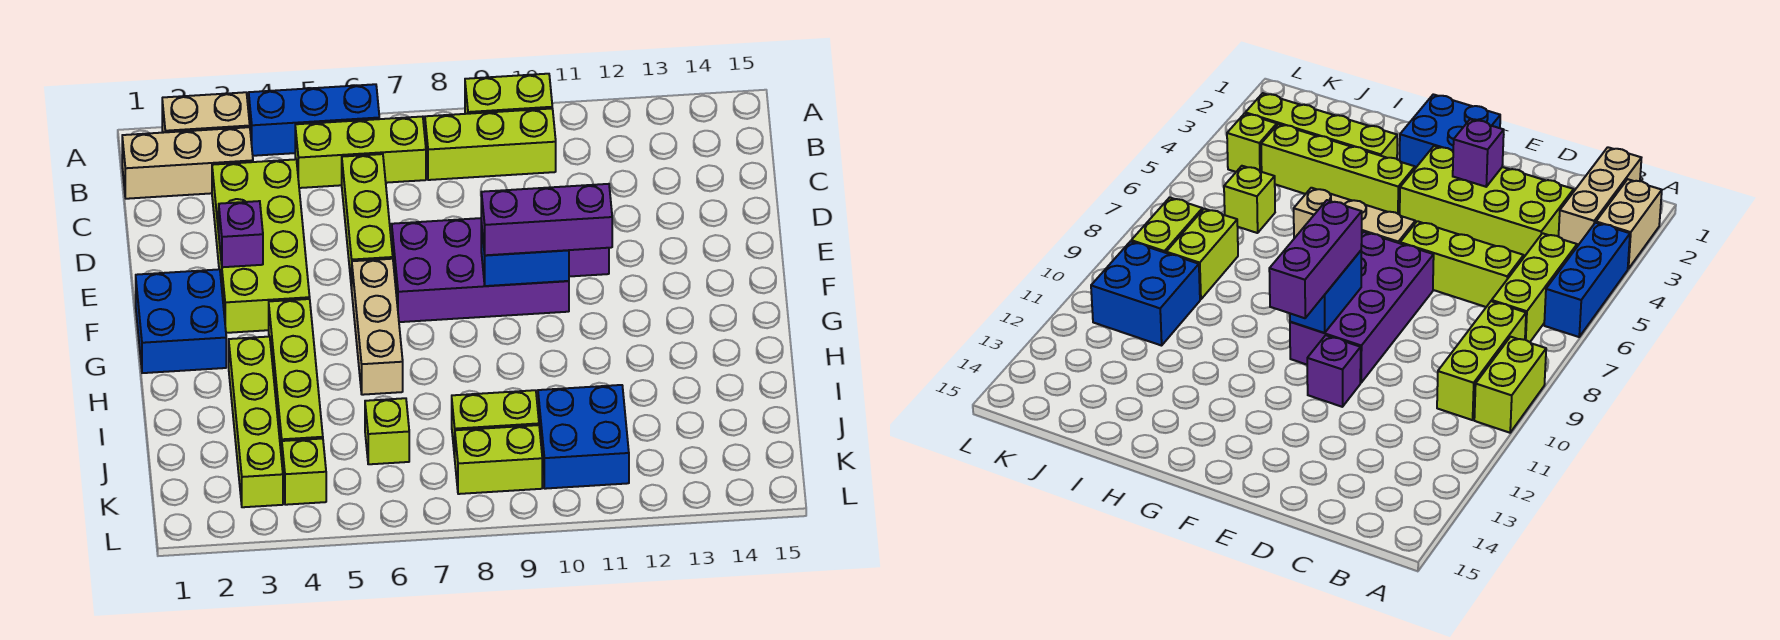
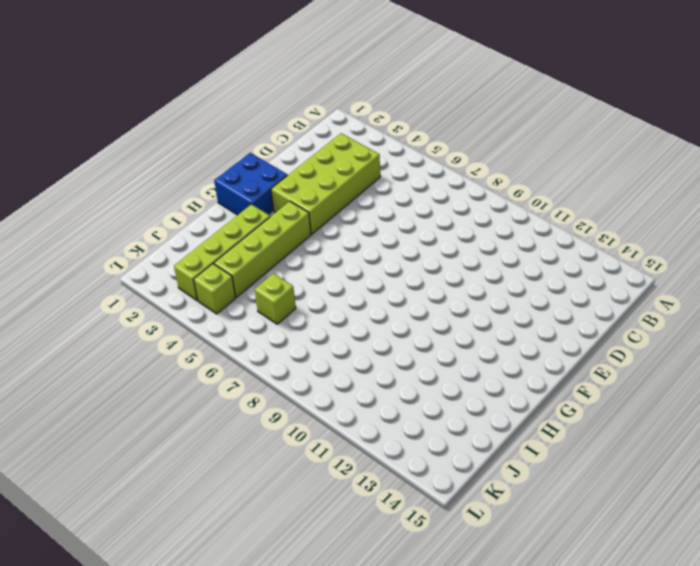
none -> tan brick A2:A3 level 1
none -> blue brick A4:A6 level 1
none -> lime brick A9:A10 level 1

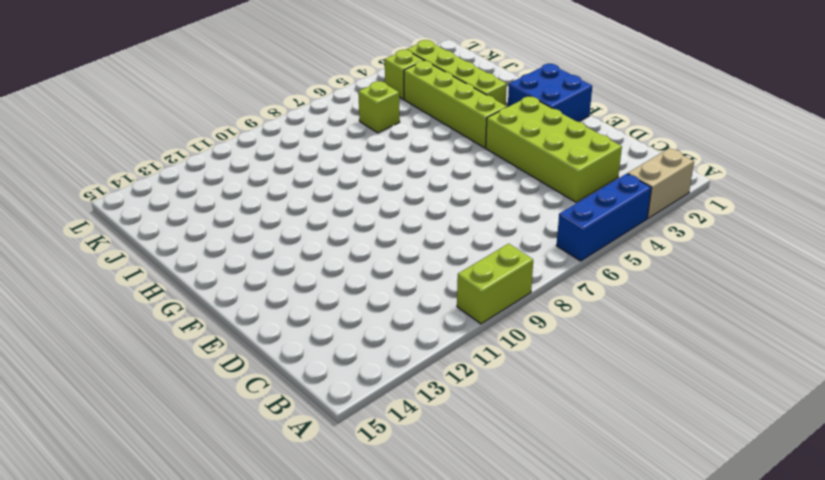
none -> tan brick B1:B3 level 1
none -> lime brick B5:B7 level 1
none -> lime brick B8:B10 level 1

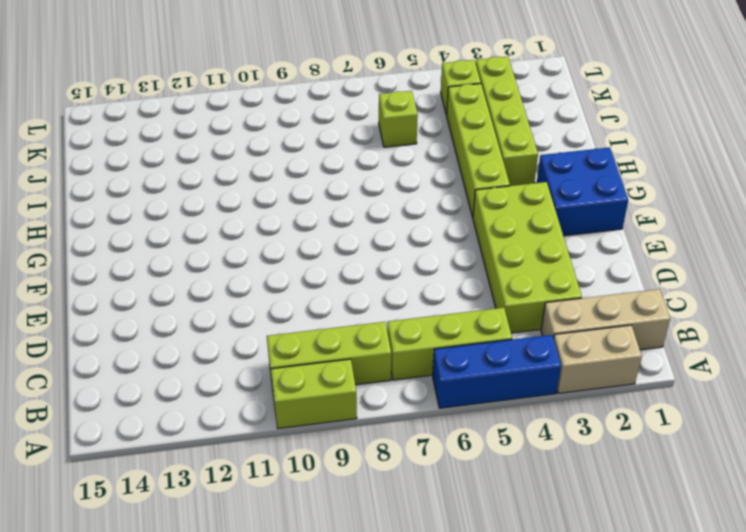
none -> lime brick C6:E6 level 1
none -> purple brick E7:F10 level 1
none -> purple brick E11 level 1

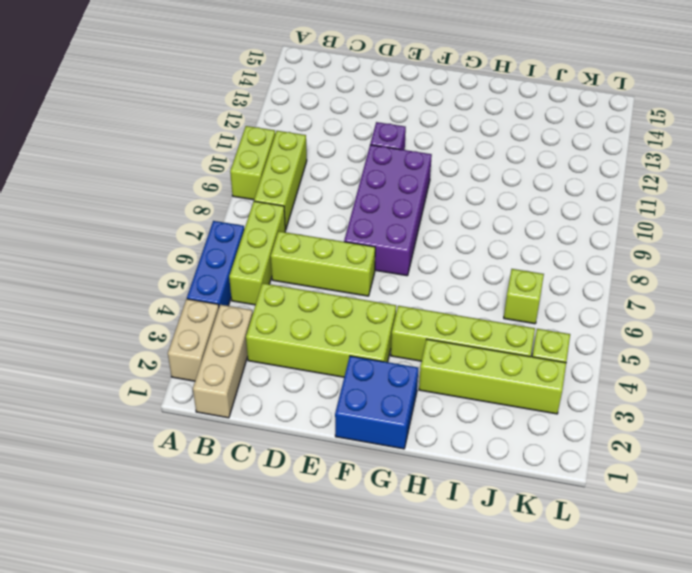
none -> tan brick F6:H6 level 1
none -> lime brick J8:J9 level 1
none -> blue brick J10:K11 level 1

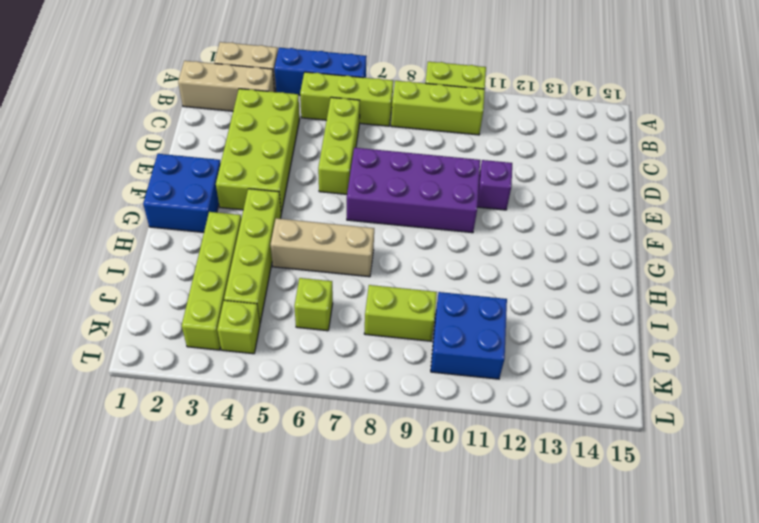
tan brick H5:H7 level 1 -> tan brick F6:H6 level 1
none -> lime brick K8:K9 level 1
none -> purple brick E3 level 2
none -> blue brick F9:F10 level 2

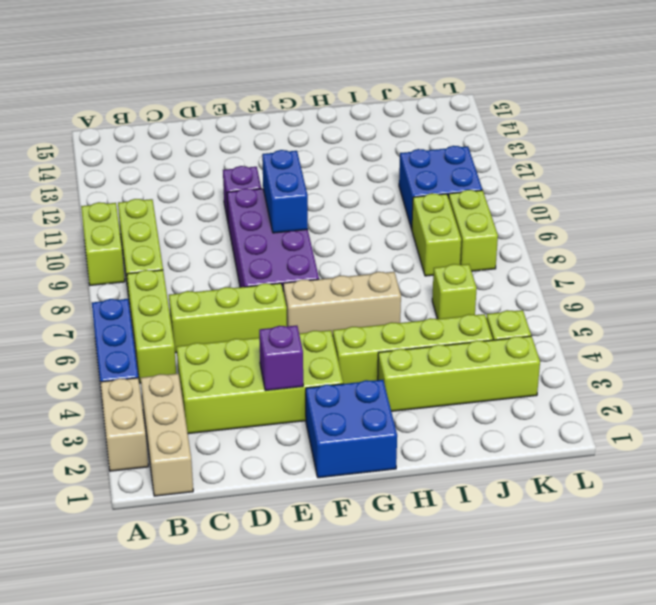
none -> purple brick F9:F11 level 3

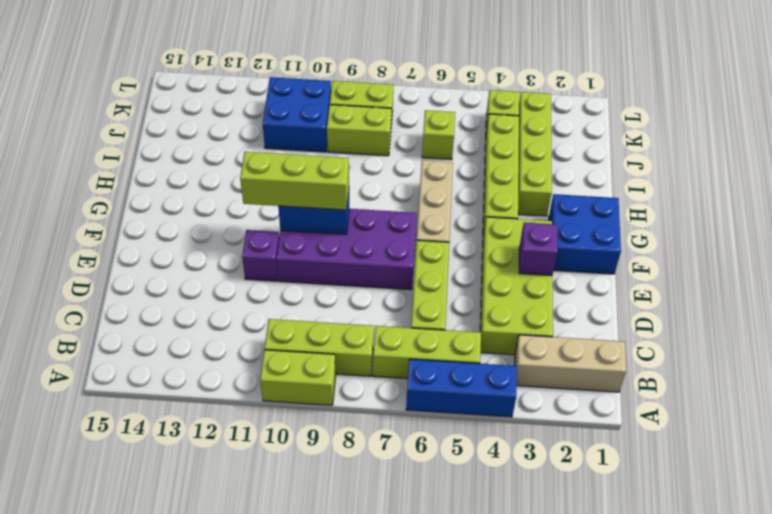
lime brick F9:F11 level 3 -> purple brick F9:F11 level 3
none -> tan brick A2:A3 level 1

